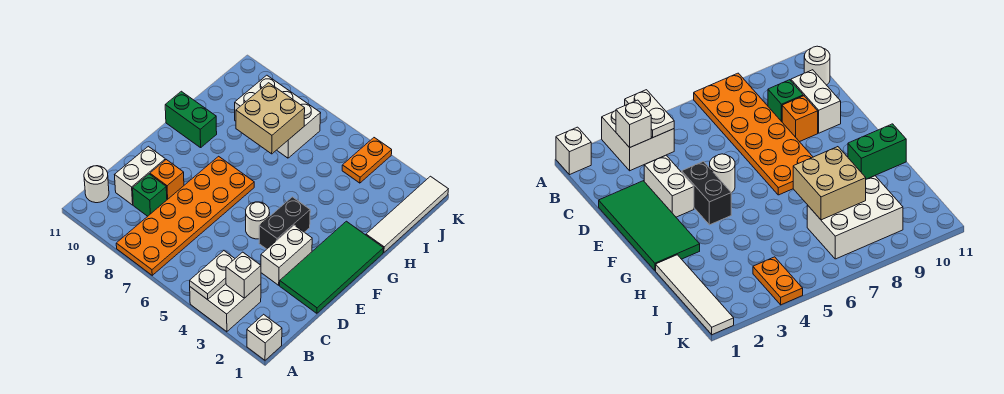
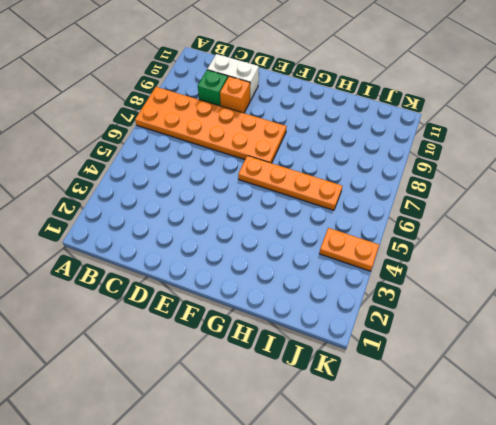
orange plate F6:I6 level 1 -> none
none -> white brick A1 level 1
none -> white brick A3:B4 level 1
none -> white round brick B11 level 1

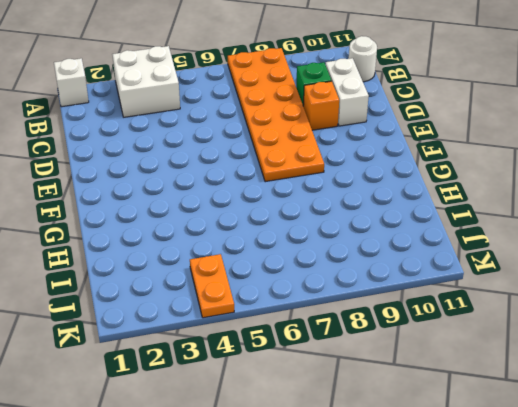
none -> green tile D1:G2 level 1
none -> white brick D3:E3 level 1
none -> black brick E4:F4 level 1

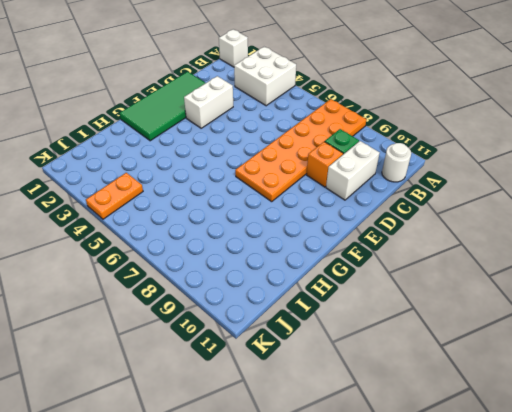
none -> black brick E4:F4 level 1
none -> white round brick E5 level 1
none -> green brick G10:G11 level 1

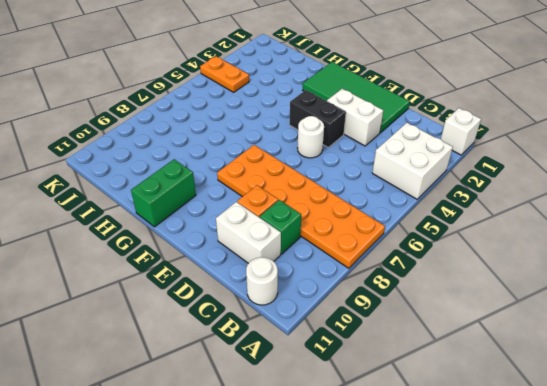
none -> white tile H1:K1 level 1
none -> white brick I7:J9 level 1
none -> white plate A4:B4 level 2

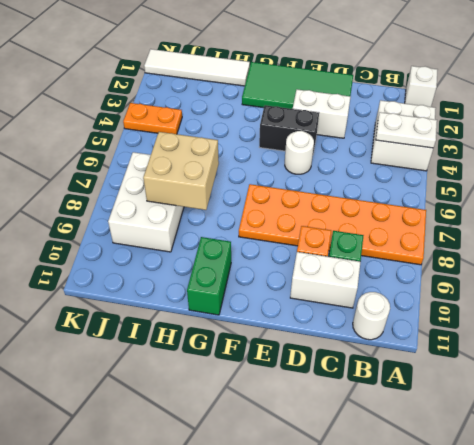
none -> white brick B3 level 2

